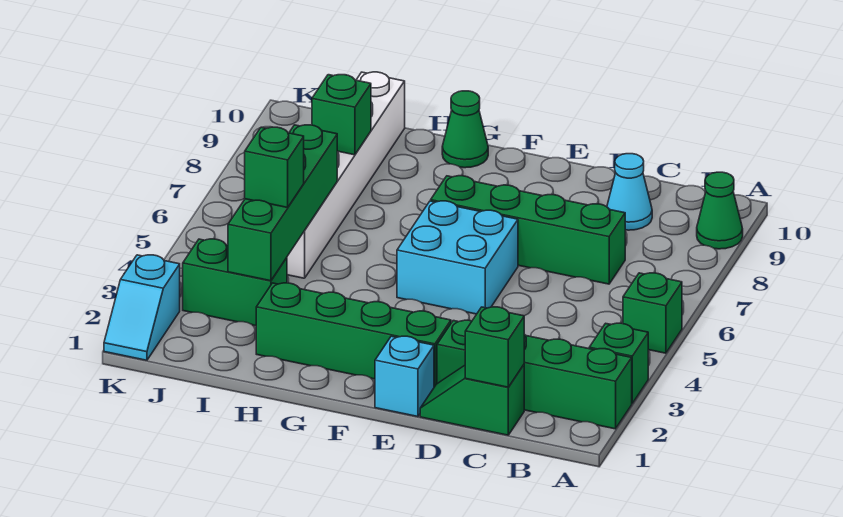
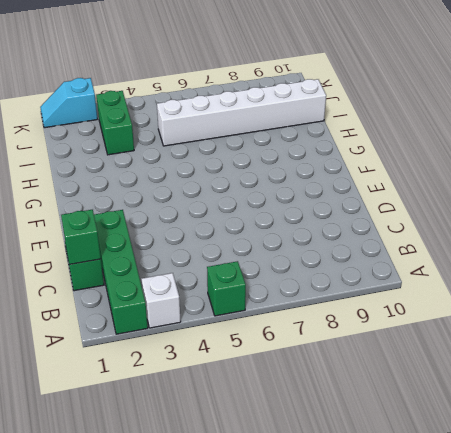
white brick A3 level 1 -> green brick A3 level 1
none -> green cone A9 level 1
none -> green brick C7:F7 level 1
none -> cyan cone C9 level 1

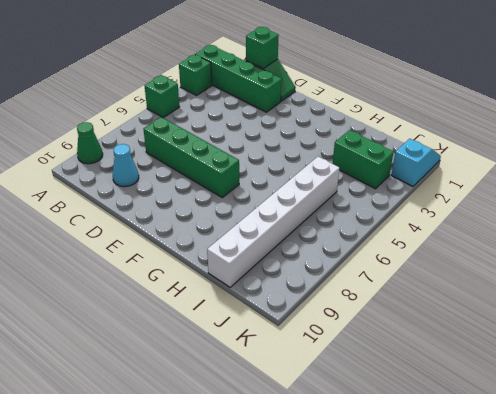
none -> cyan brick E1 level 1
none -> green brick E2:H2 level 1
none -> cyan brick E5:F6 level 1

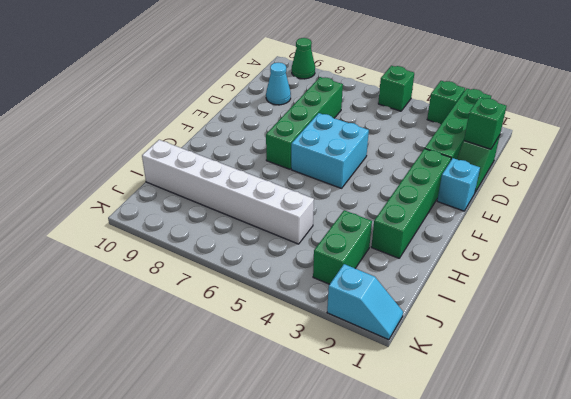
none -> green cone G10 level 1
none -> green brick I3:I6 level 2
none -> green brick I8 level 2

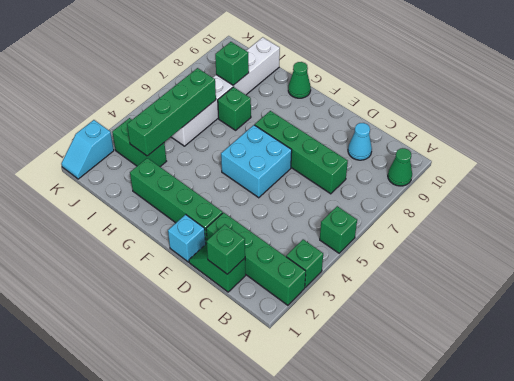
green brick H7 level 1 -> green brick I4 level 3

